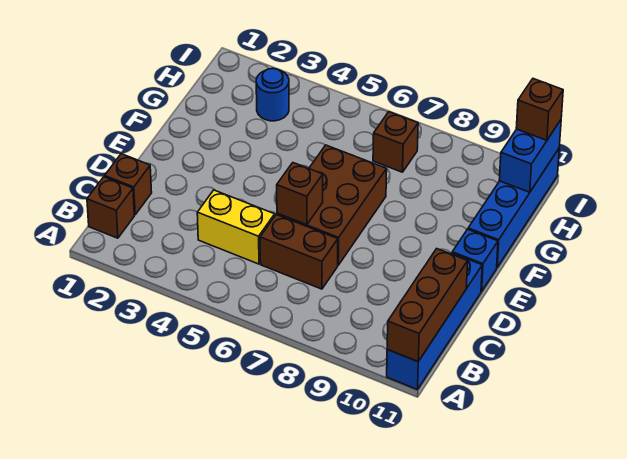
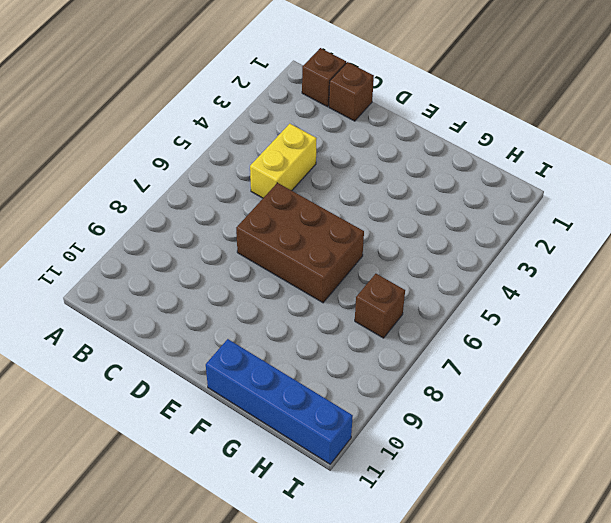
none -> blue brick A11:D11 level 1
none -> brown brick C6:C7 level 1
none -> blue brick E11 level 1

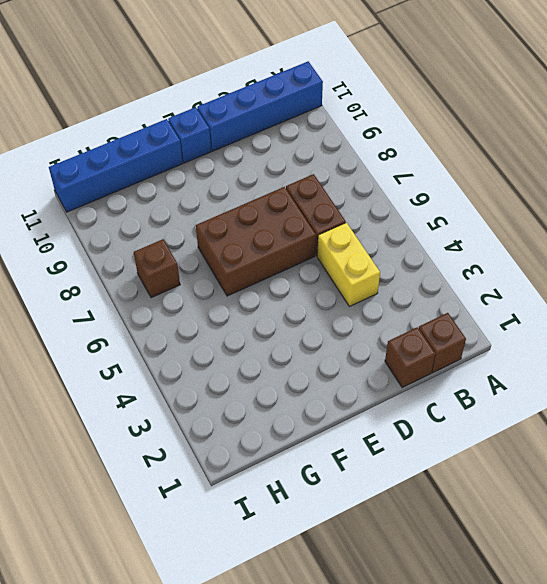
none -> blue round brick H3 level 1
none -> brown brick A11:C11 level 2
none -> brown brick D6 level 2

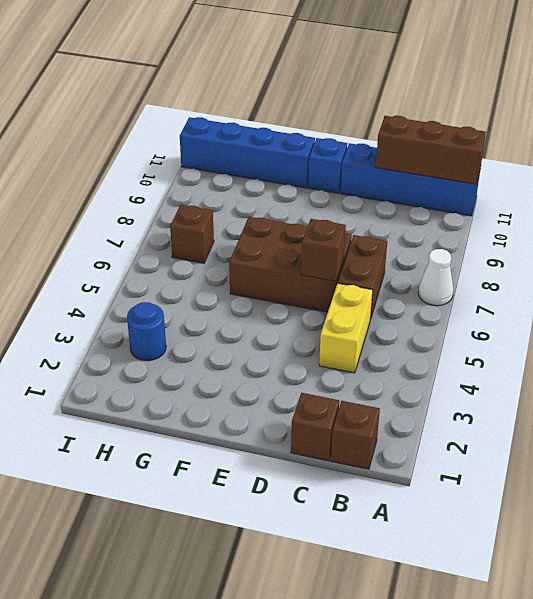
white cone A7 level 1 -> none
none -> blue brick H11:I11 level 2
none -> brown brick I11 level 3

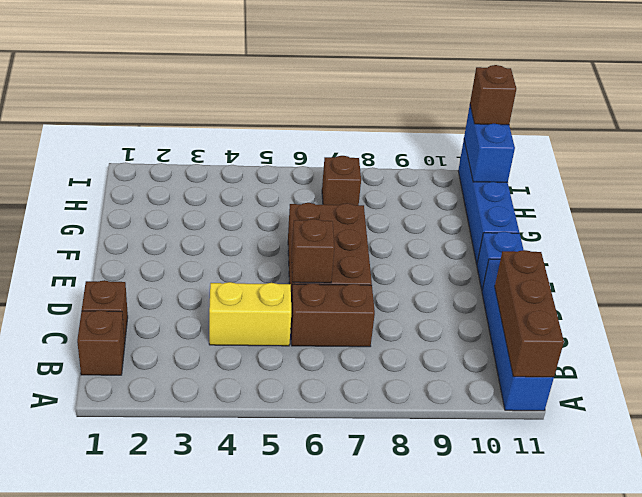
none -> blue round brick H3 level 1

